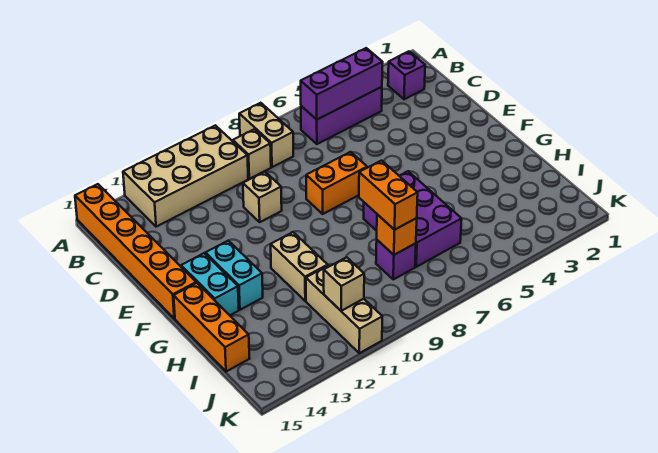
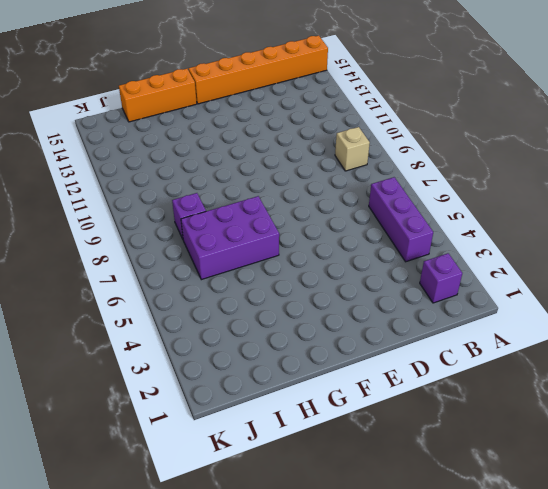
none -> tan brick A8:B8 level 1
none -> tan brick A10:B13 level 1
none -> tan brick D10 level 1

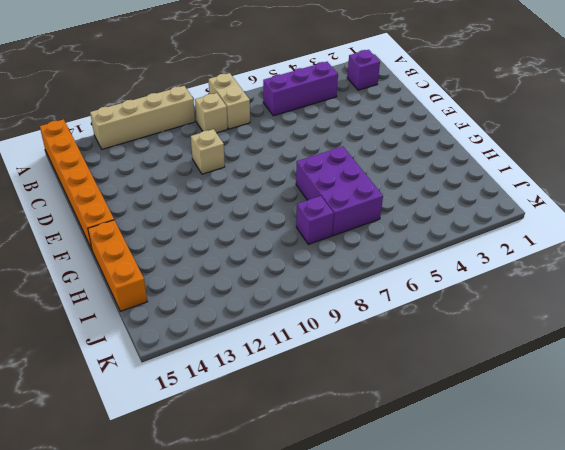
tan brick A10:A13 level 1 -> tan brick A10:B13 level 1
none -> orange brick E7:E8 level 1
none -> cyan brick F13:G13 level 1
none -> cyan brick F14:G14 level 1

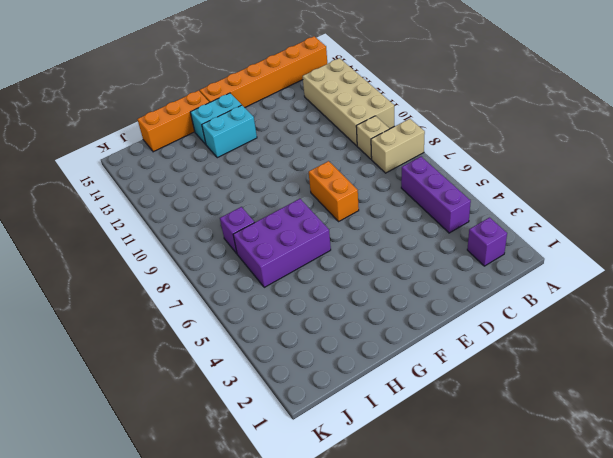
none -> tan brick D10 level 1
none -> tan brick G11:H11 level 1
none -> tan brick I11:K11 level 1

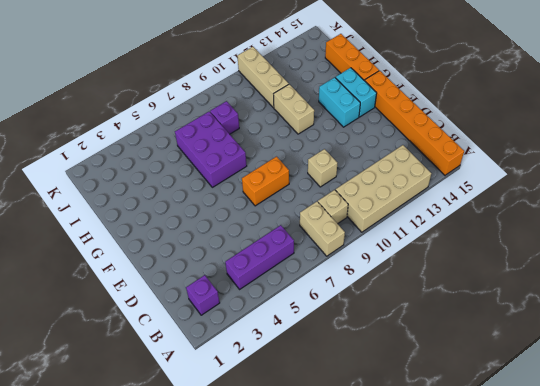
none -> purple brick B4:B6 level 2
none -> orange brick I8 level 2
none -> tan brick J11 level 2

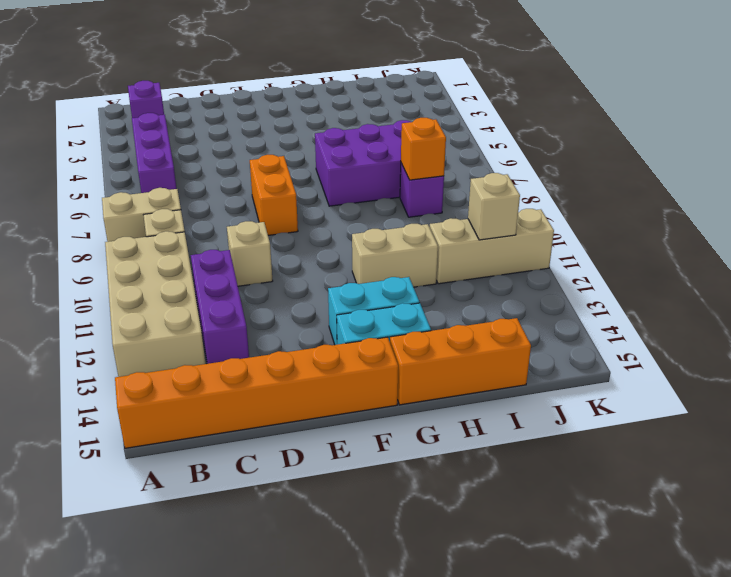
purple brick C11:C13 level 1 -> purple brick B4:B6 level 2
none -> orange brick H8:I8 level 3

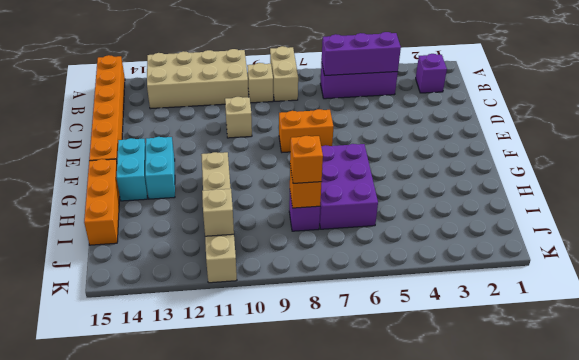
orange brick I8 level 3 -> orange brick H8:I8 level 3

